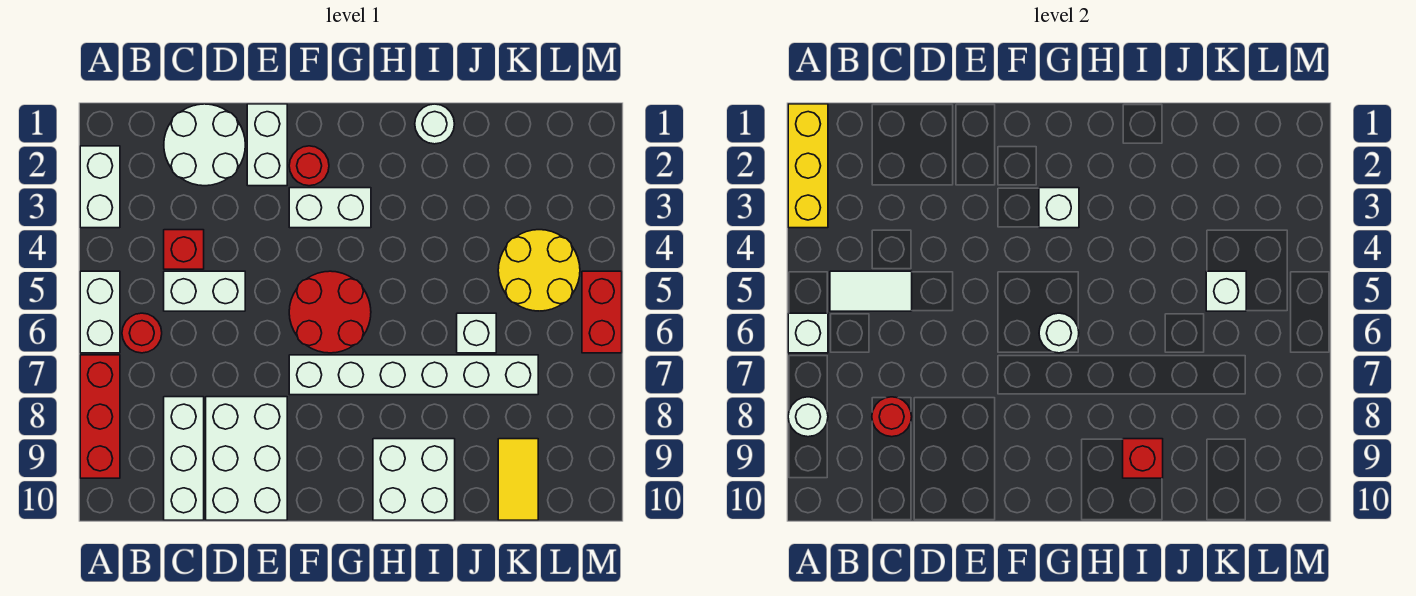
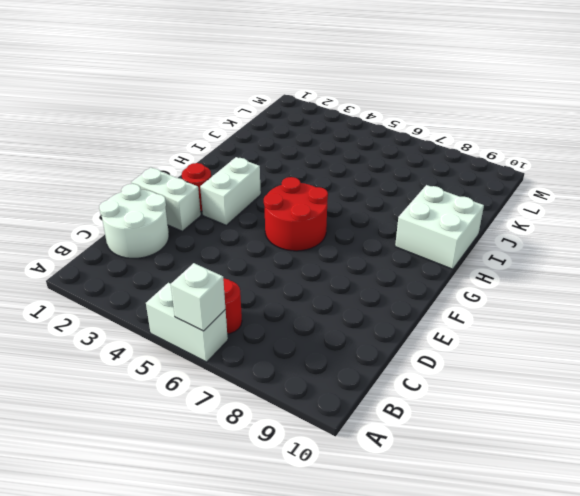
none -> white brick A2:A3 level 1
none -> red brick A7:A9 level 1
none -> red brick C4 level 1

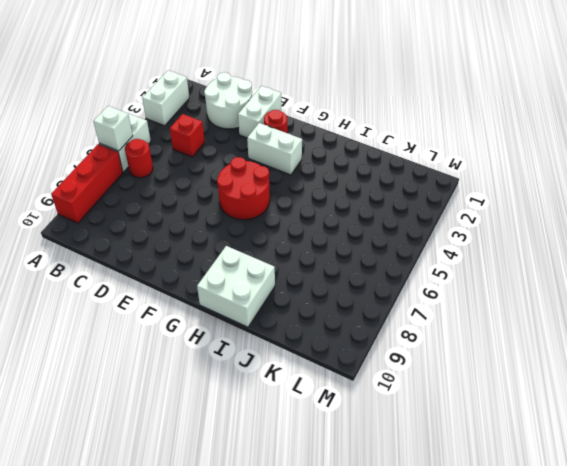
none -> white brick C5:D5 level 1
none -> white brick C8:C10 level 1
none -> white brick D8:E10 level 1

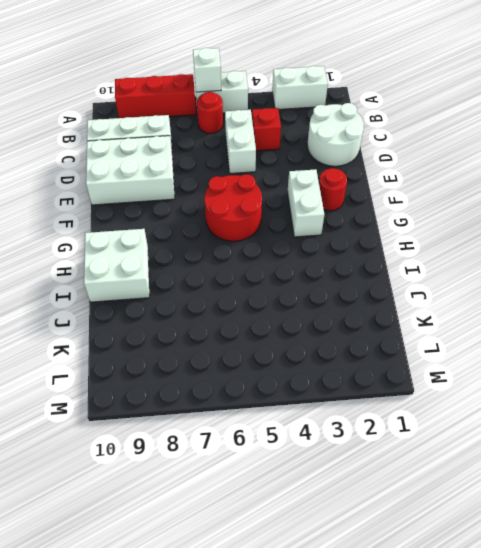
none -> white brick E1:E2 level 1
none -> white brick F7:K7 level 1
none -> white round brick I1 level 1

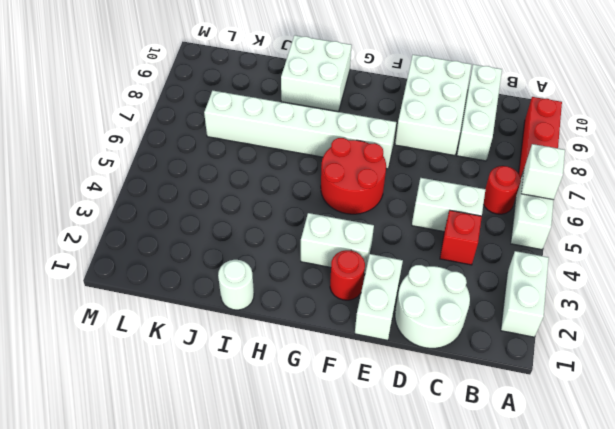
none -> white brick J6 level 1
none -> yellow round brick K4:L5 level 1
none -> yellow tile K9:K10 level 1

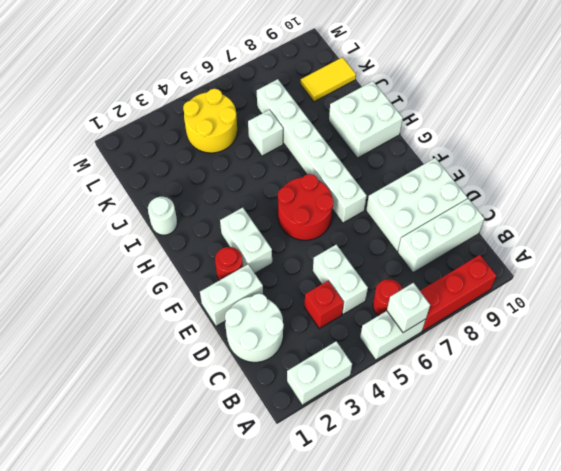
none -> red brick M5:M6 level 1
none -> yellow brick A1:A3 level 2
none -> white round brick A8 level 2

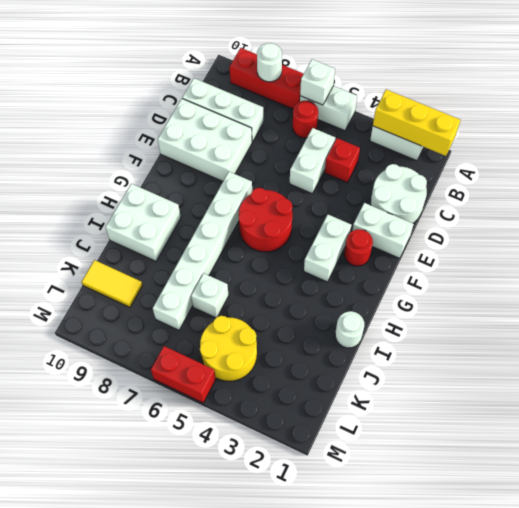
none -> white tile B5:C5 level 2
none -> red round brick C8 level 2
none -> white brick G3 level 2

